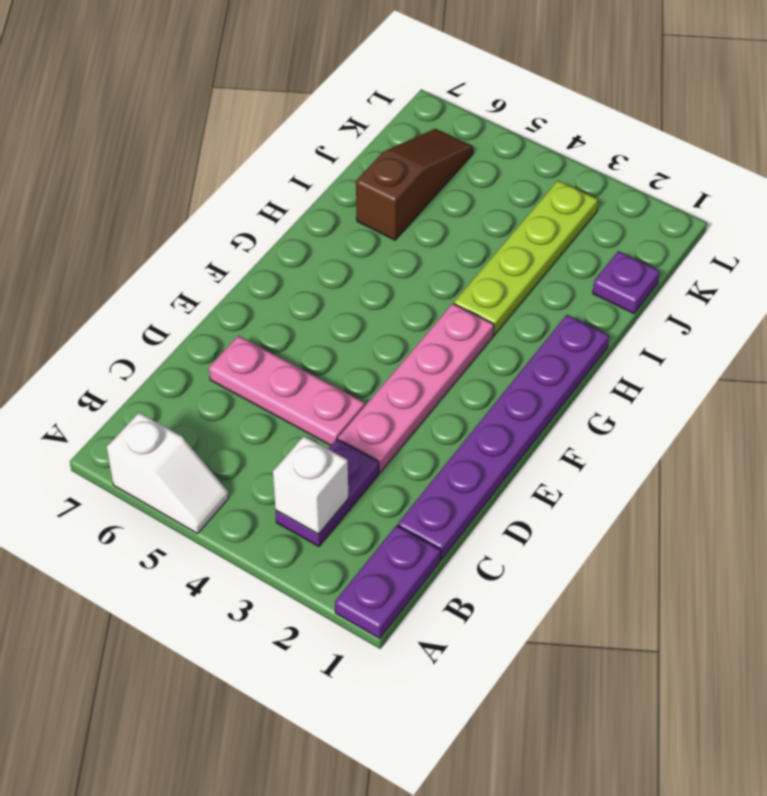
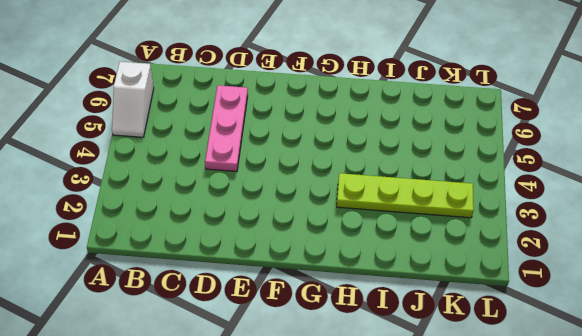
none -> purple plate A1:B1 level 1
none -> purple plate B3:C3 level 1

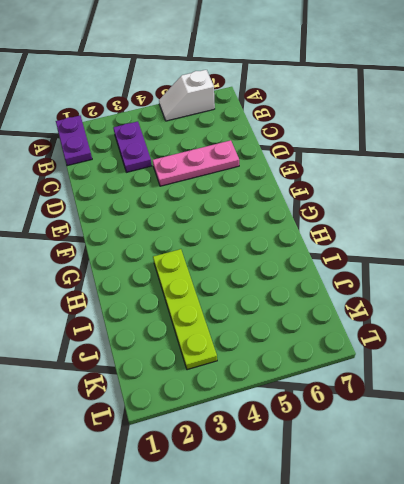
none -> purple plate C1:H1 level 1
none -> pink plate D3:G3 level 1

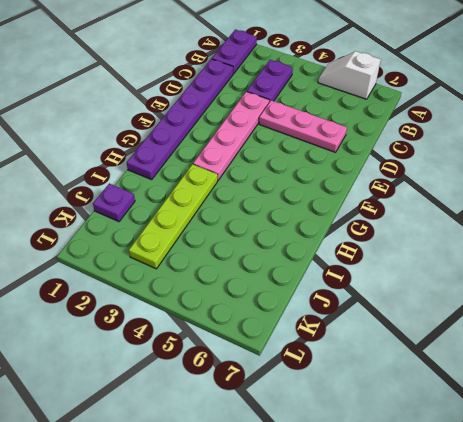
none -> brown slope I6:K6 level 1 top I
none -> white brick B3 level 2

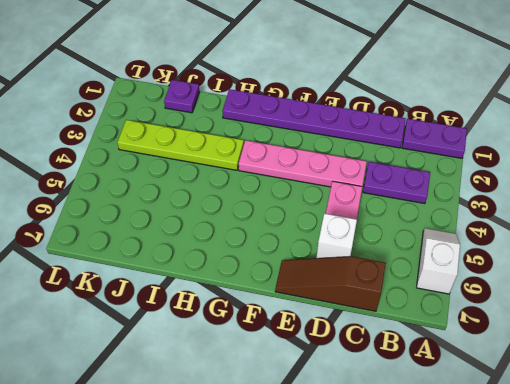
brown slope C7:E7 level 1 top C -> brown slope I6:K6 level 1 top I
white brick D6 level 2 -> white brick B3 level 2

